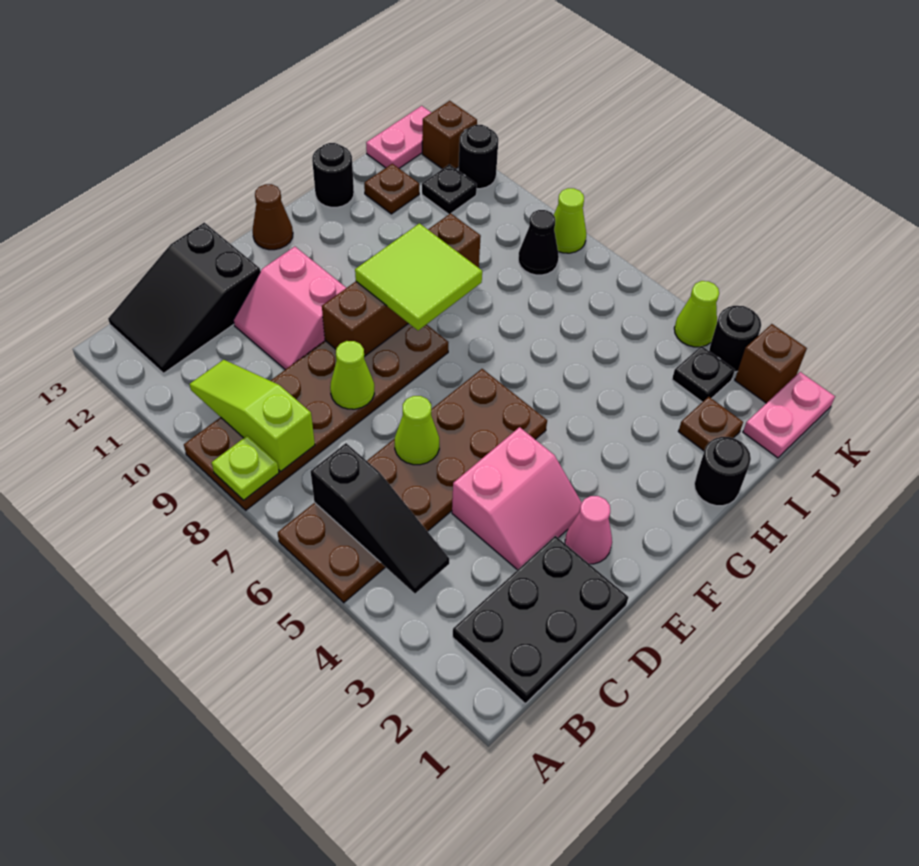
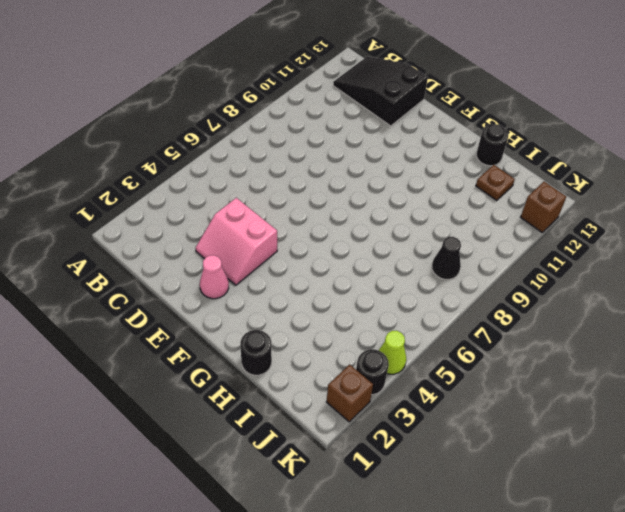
none -> brown plate A5:F6 level 1
none -> brown plate A8:F9 level 1
none -> black plate B1:D2 level 1
none -> pink slope D10:E11 level 1 top E

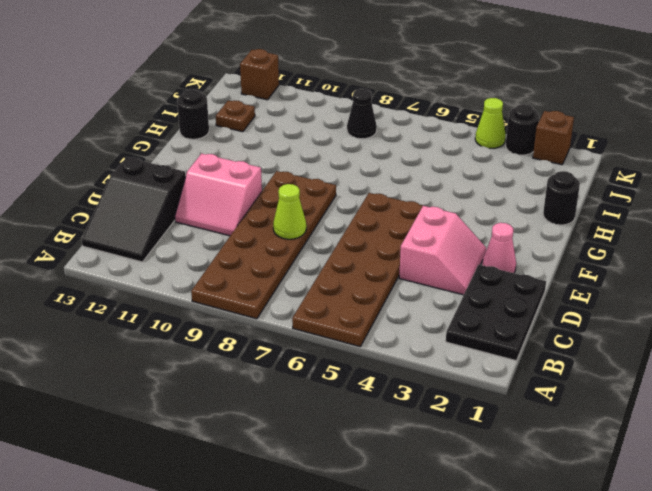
none -> brown cone F13 level 1
none -> brown plate I2 level 1
none -> pink plate J1:K1 level 1
none -> black plate J3 level 1

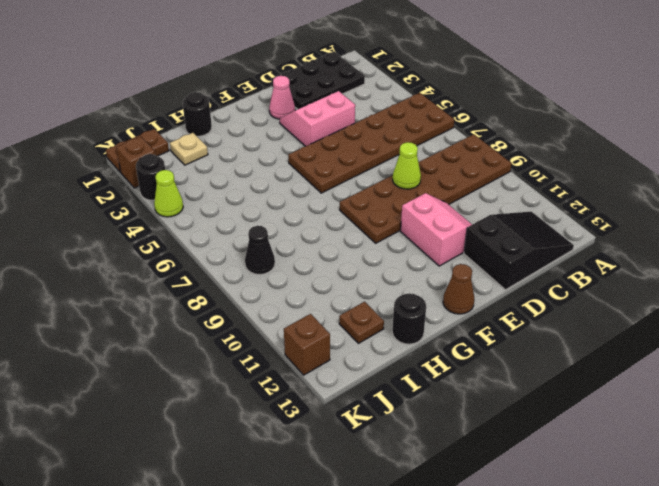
tan plate I2 level 1 -> brown plate I2 level 1
brown plate J1:K1 level 1 -> pink plate J1:K1 level 1
none -> black plate J3 level 1
none -> black plate J11 level 1
none -> pink plate J13:K13 level 1
none -> lime cone K8 level 1

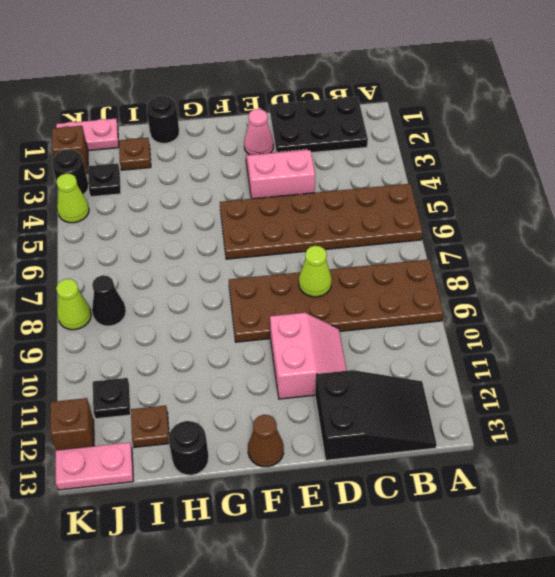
none -> black round brick K11 level 1
none -> lime plate A8 level 2
none -> black slope B4:B6 level 2 top 6
none -> lime slope B8:B10 level 2 top 8

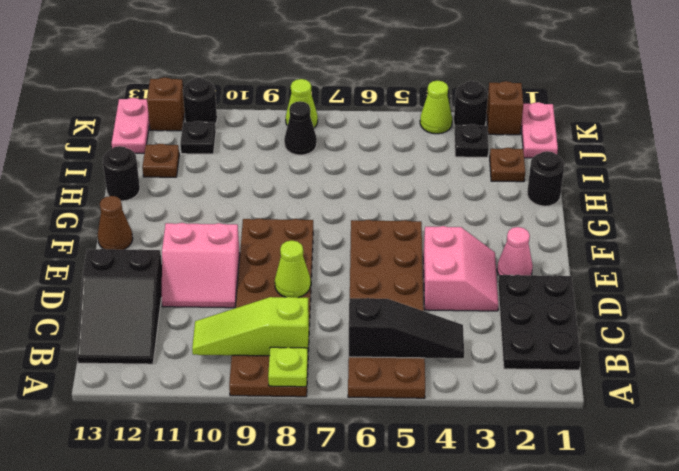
none -> lime cone D6 level 2
none -> brown brick E9:H9 level 2
none -> lime tile F8:G9 level 3

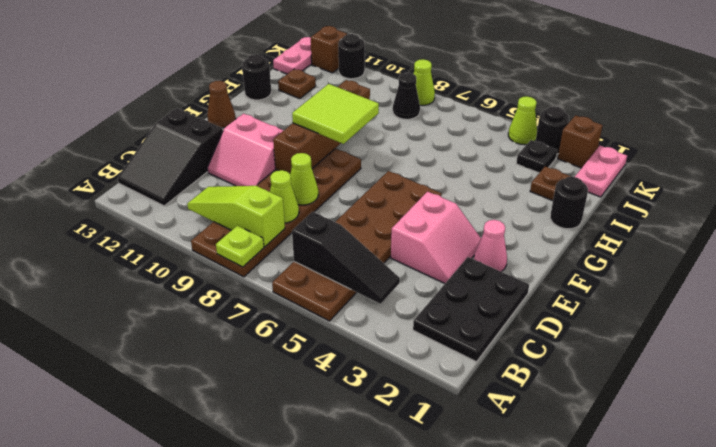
lime cone C8 level 2 -> lime cone D6 level 2
none -> black plate J11 level 1

